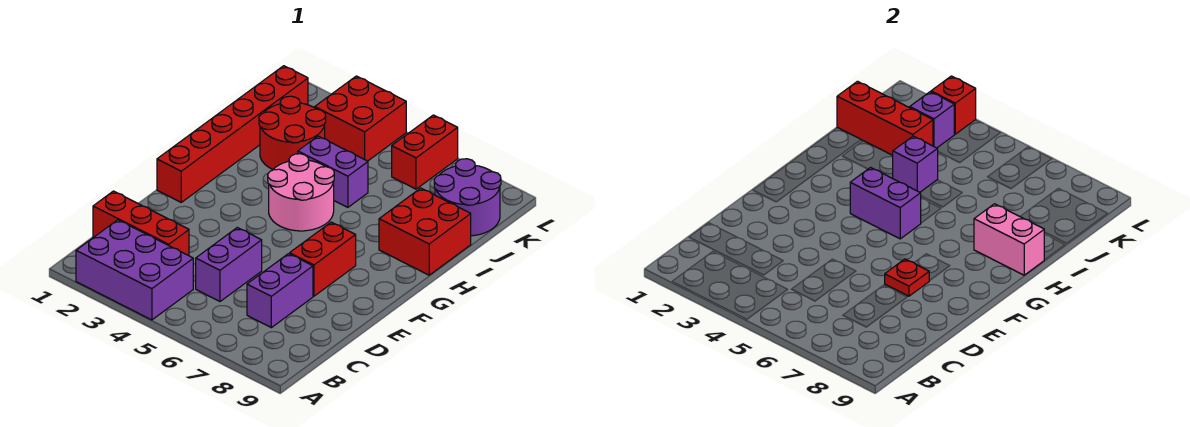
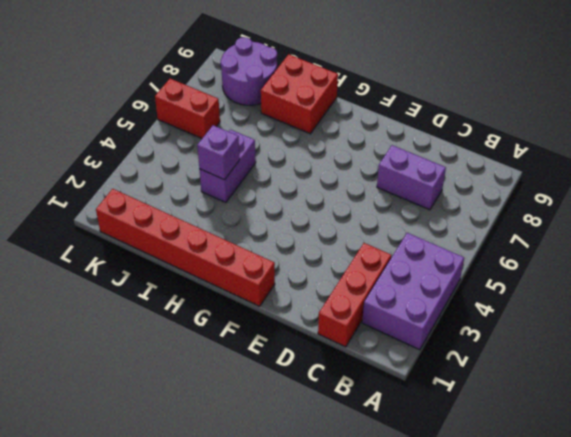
none -> purple brick C5:D5 level 1
none -> red brick E7:F7 level 1
none -> pink round brick G4:H5 level 1

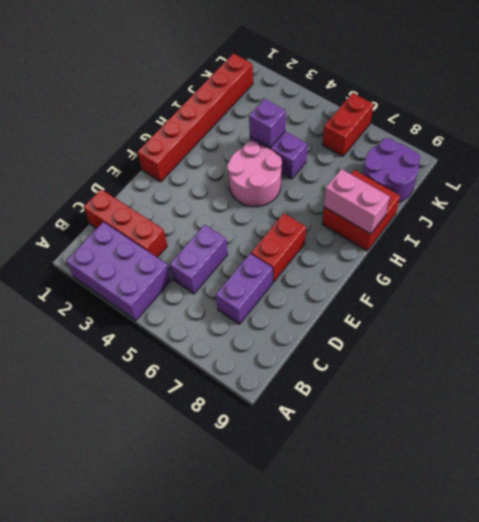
none -> red round brick I2:J3 level 1
none -> red brick K3:L4 level 1
none -> red plate E7 level 2

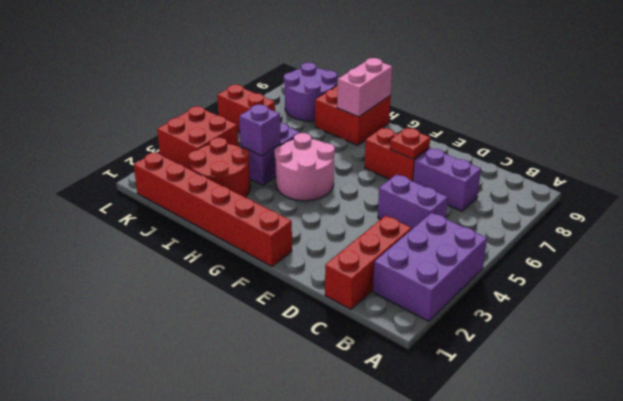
none -> purple brick G4:G5 level 2
none -> red brick J1:J3 level 2
none -> purple brick K3 level 2

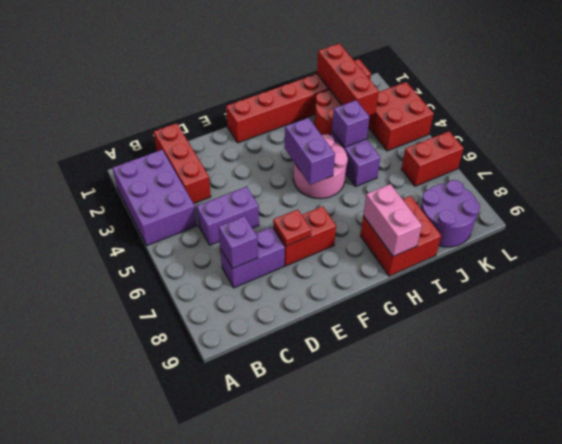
purple brick C7 level 2 -> purple brick K3 level 2
none -> red brick L3 level 2

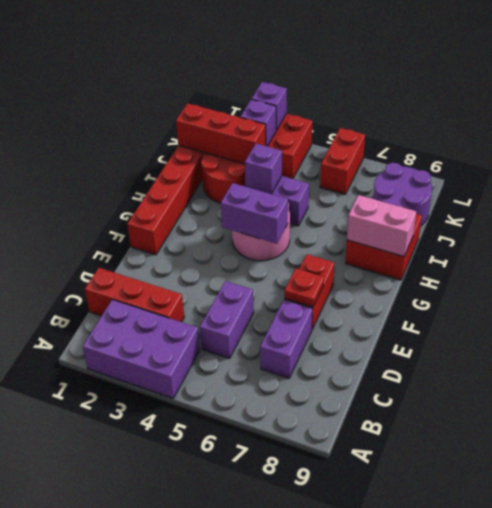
purple brick L3 level 2 -> red brick L3 level 2

